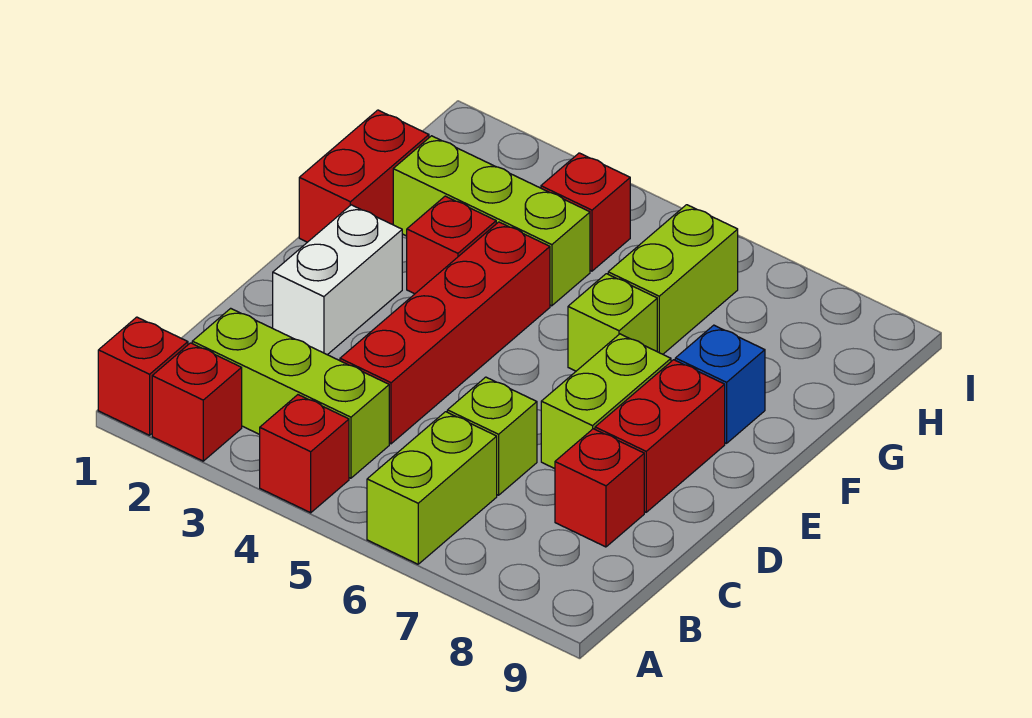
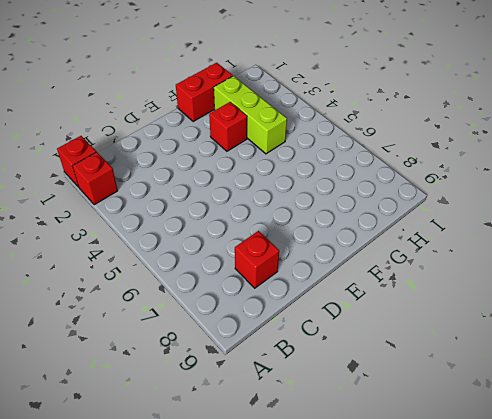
none -> red brick A4 level 1
none -> lime brick A6:B6 level 1
none -> lime brick B2:B4 level 1

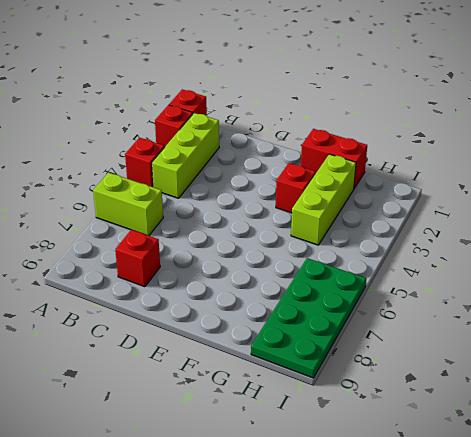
green plate H6:I9 level 1 -> lime brick G6:H6 level 1
none -> red brick C4:F4 level 1
none -> lime brick C6 level 1
none -> white brick D2:E2 level 1

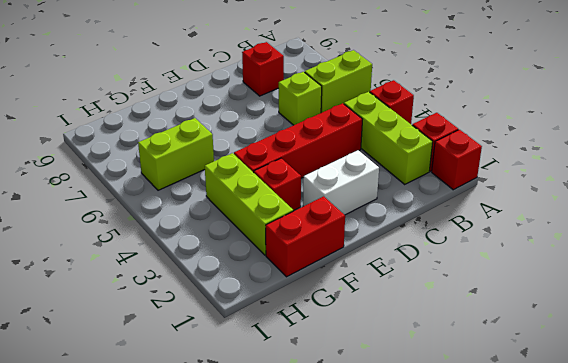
none -> lime brick D7:E7 level 1
none -> red brick D8:E8 level 1
none -> lime brick F6 level 1

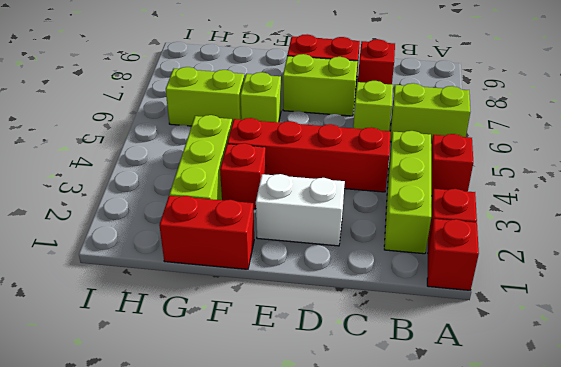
none -> blue brick F8 level 1
none -> red brick H4 level 1

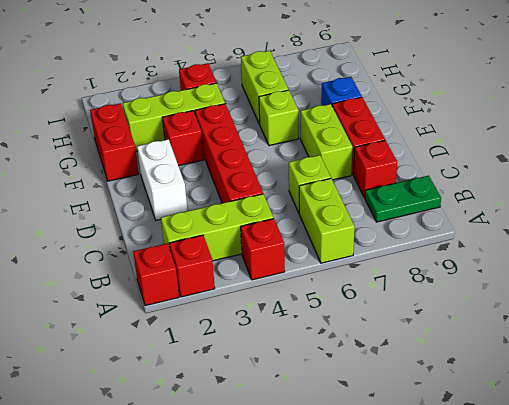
green plate B8:B9 level 1 -> none

